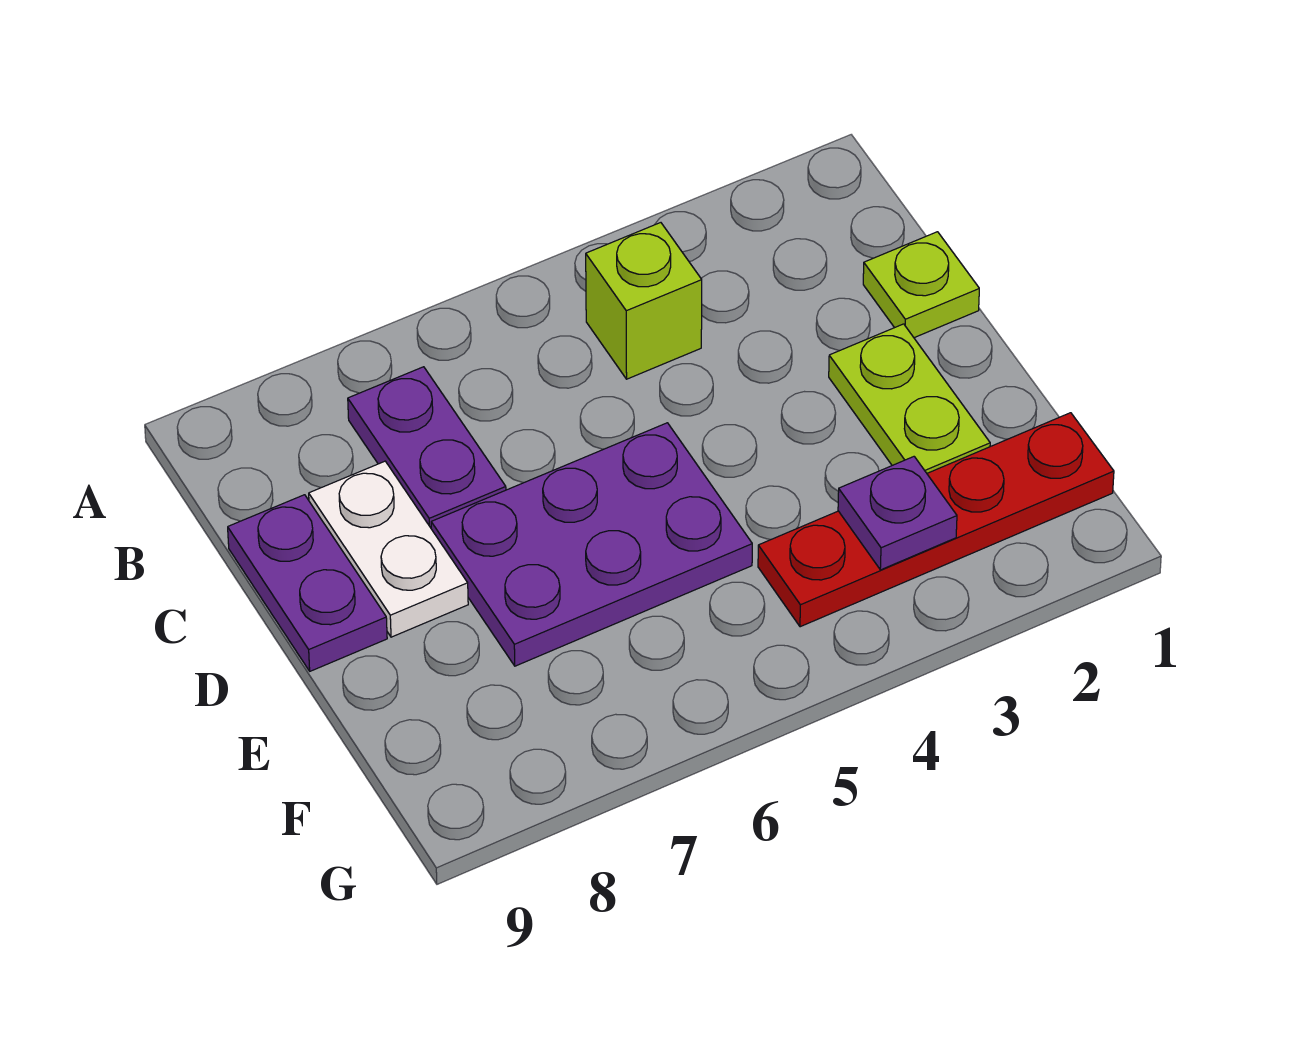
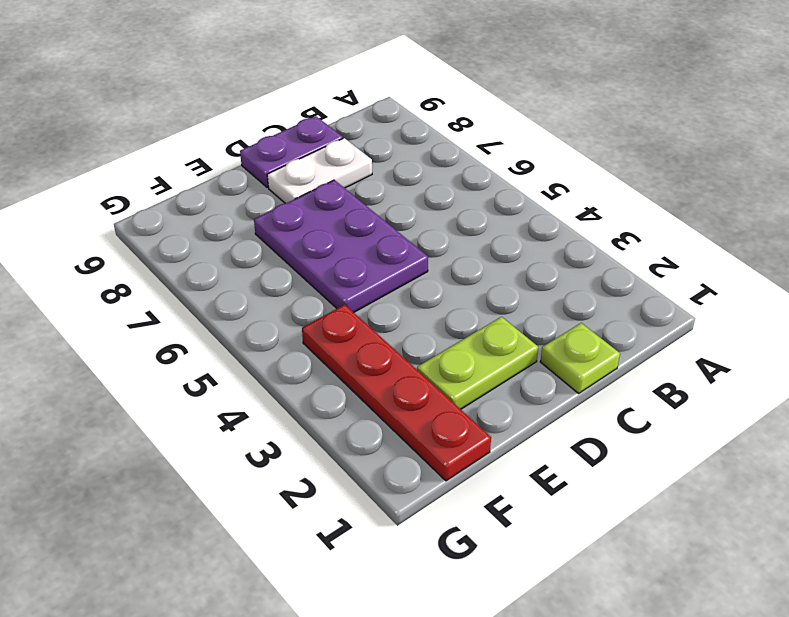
none -> lime brick B4 level 1
none -> purple plate B7:C7 level 1

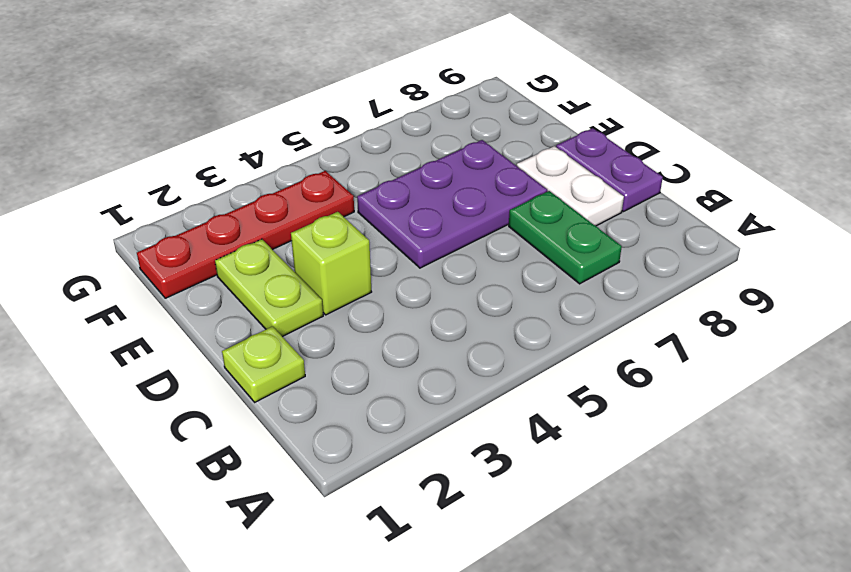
green plate B7:C7 level 1 -> purple plate B7:C7 level 1
lime brick D3 level 1 -> lime brick B4 level 1
none -> purple plate F3 level 2

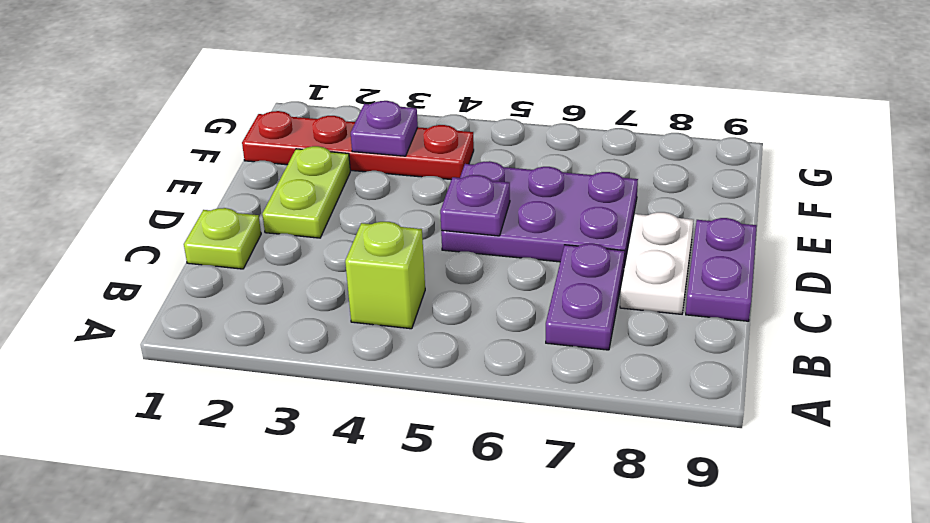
purple plate D5 level 2 -> none

